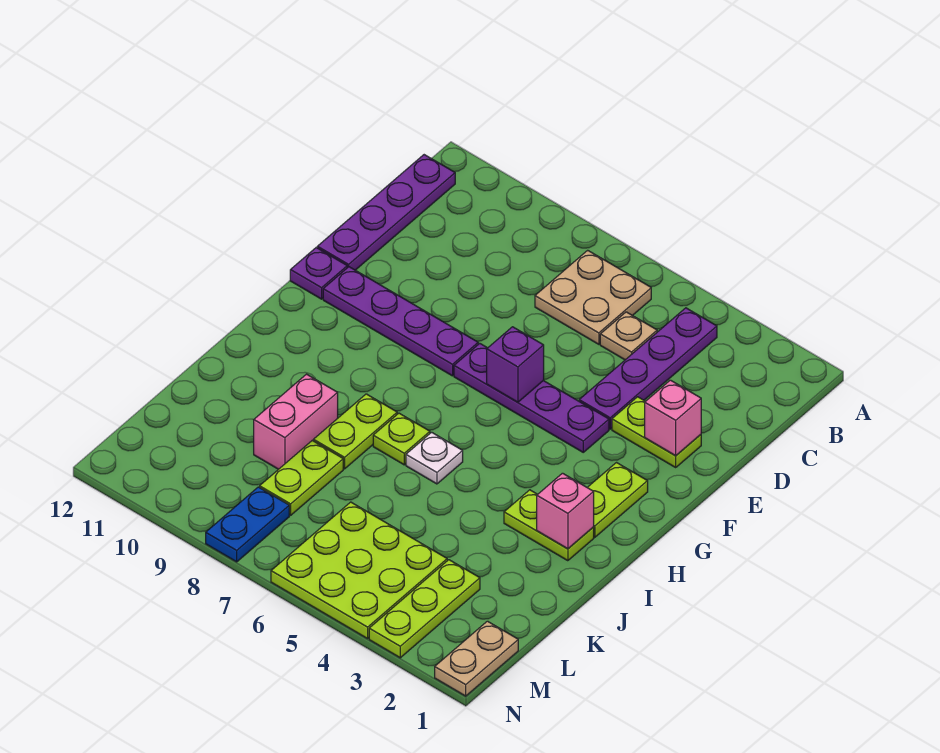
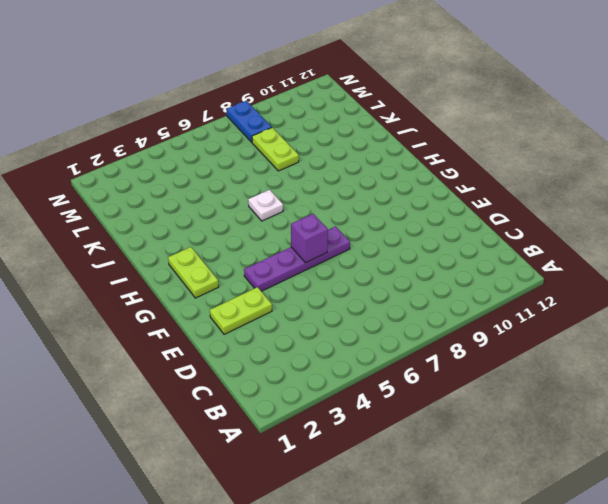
none -> purple plate B4:E4 level 1
none -> tan plate B6:C7 level 1
none -> purple plate B12:E12 level 1

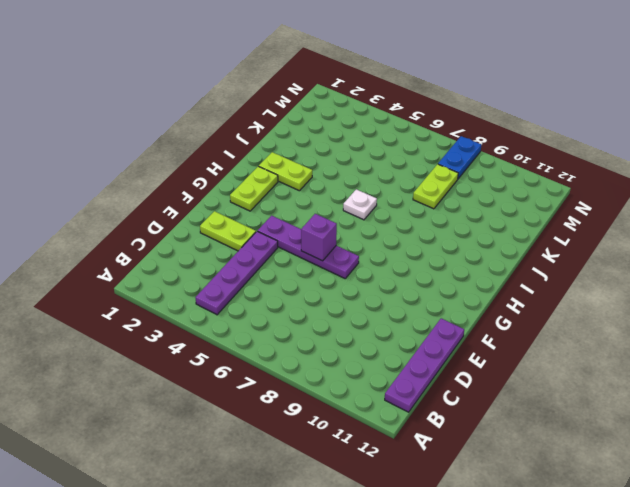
none -> tan plate B6:C7 level 1
none -> tan plate C5 level 1
none -> purple plate F8:F11 level 1

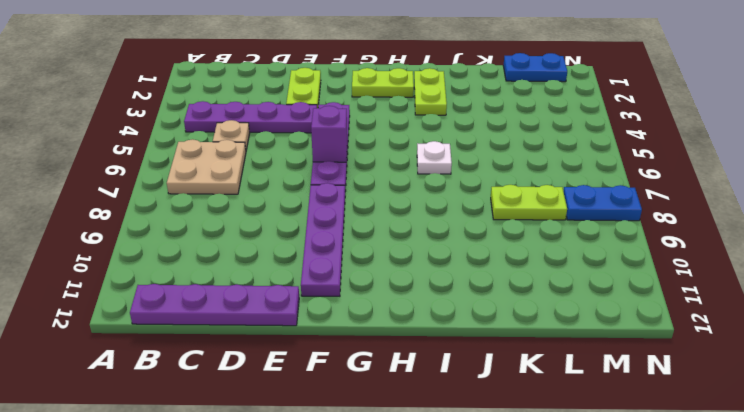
blue plate L1:M1 level 1 -> tan plate M1:N1 level 1
none -> purple plate F12 level 1
none -> lime plate I7 level 1
none -> lime plate I8:J8 level 1

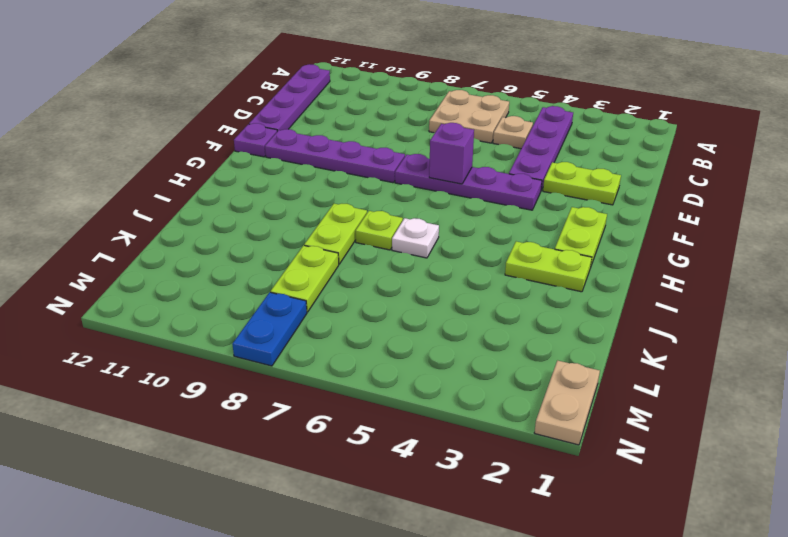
none -> pink brick J9:K9 level 1
none -> lime plate L3:N3 level 1
none -> lime plate L4:N6 level 1

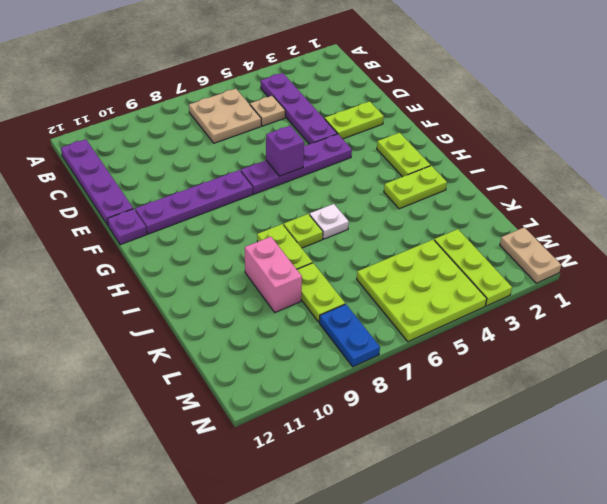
none -> pink brick E2 level 2
none -> pink brick I2 level 2

